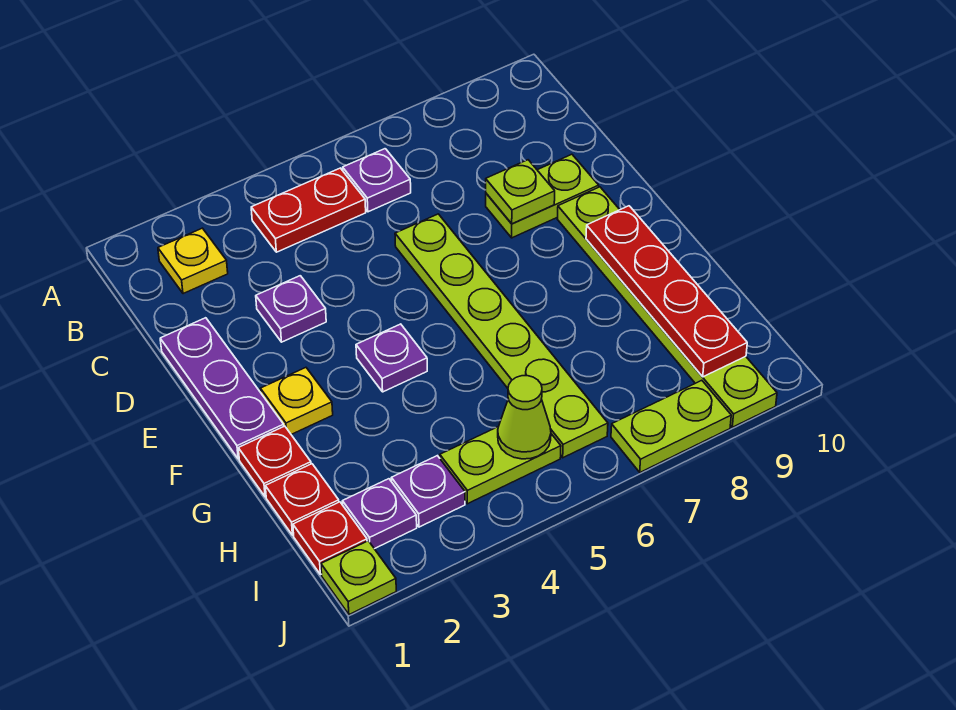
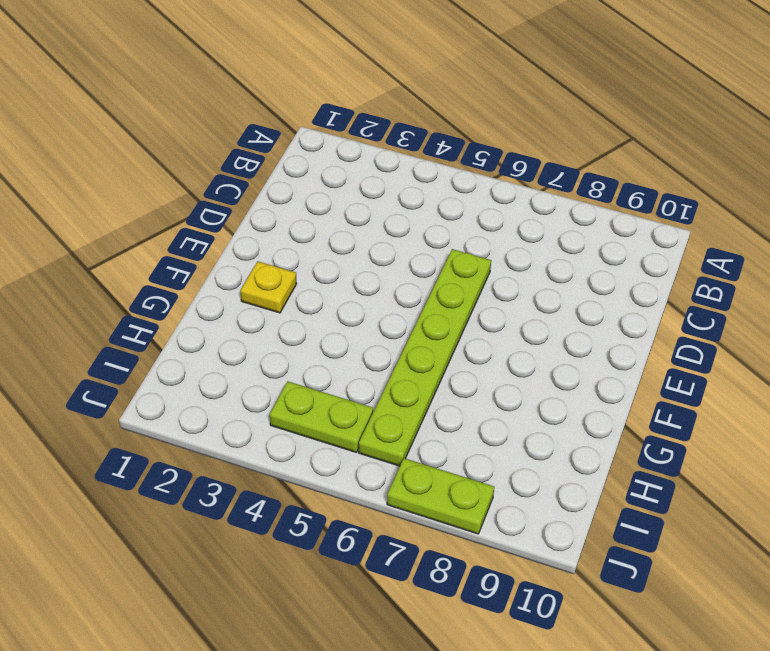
none -> yellow plate B2 level 1
none -> red plate B4:B5 level 1
none -> purple plate B6 level 1

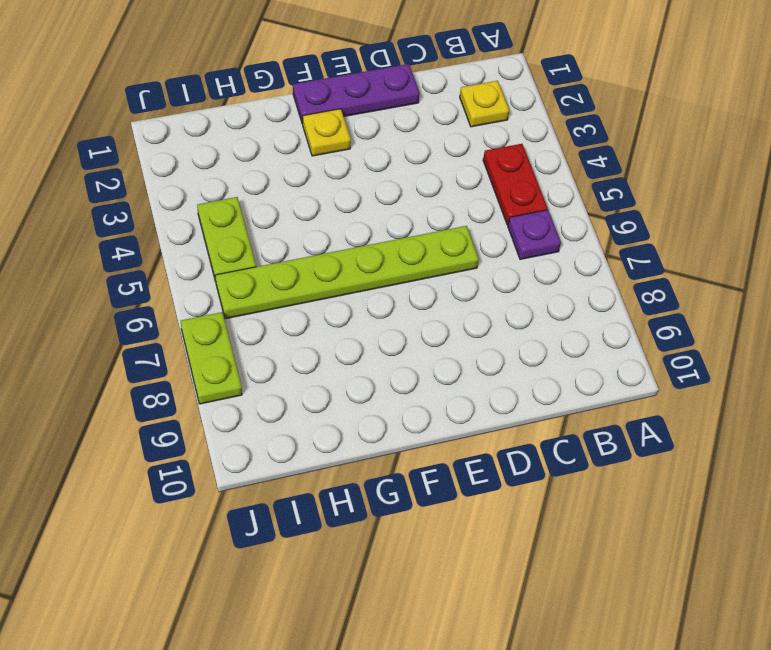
none -> purple plate D3 level 1
none -> lime plate D8:D9 level 1
none -> lime plate E9:J9 level 1

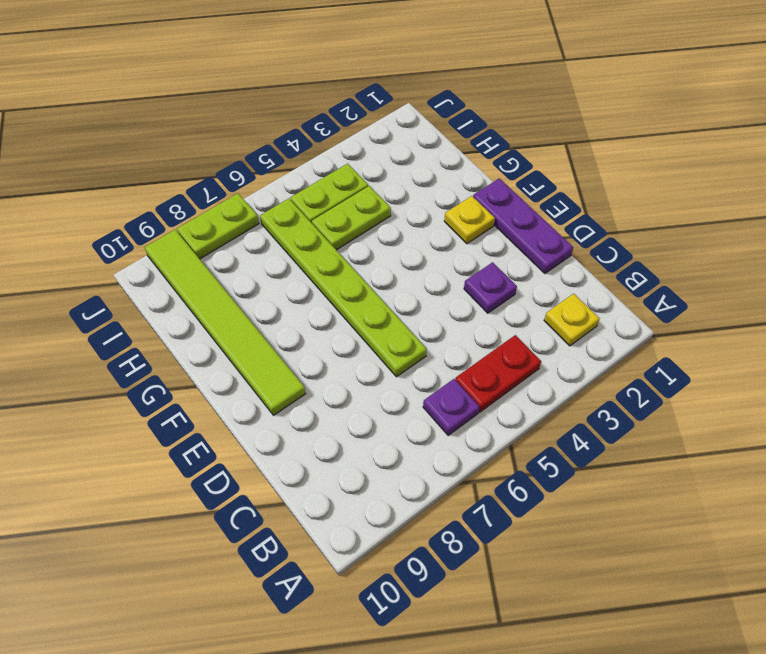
lime tile E9:J9 level 1 -> lime plate E9:J9 level 1
lime plate H4:H5 level 1 -> lime plate D8:D9 level 1
none -> purple plate F4 level 1
none -> red plate G1 level 1
none -> red plate H1 level 1

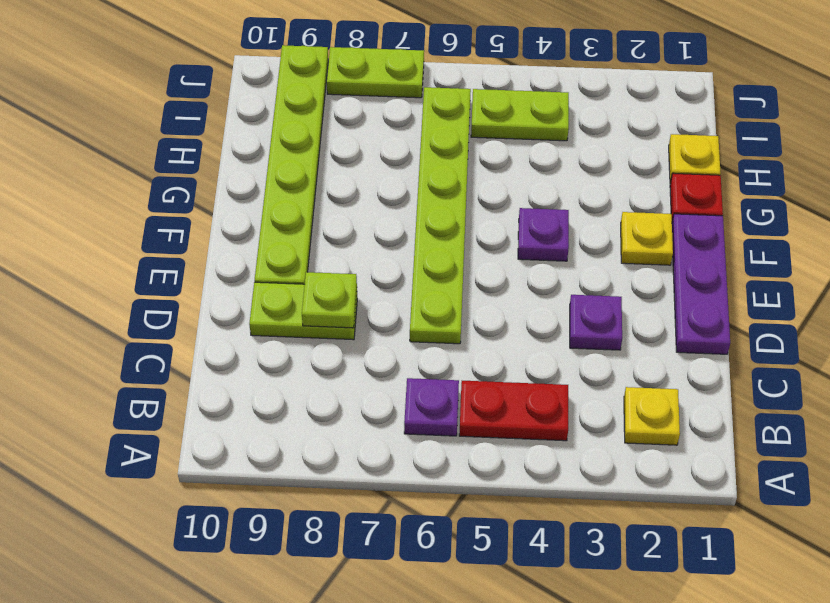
yellow plate H1 level 1 -> red plate H1 level 1
none -> red plate I1 level 1
none -> purple plate I2 level 1
none -> purple plate I3 level 1

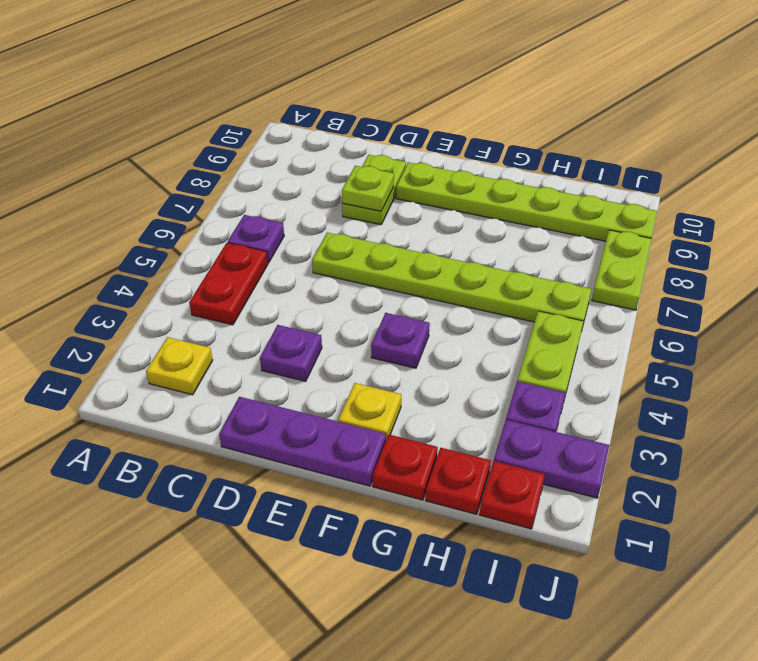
purple plate I2:J2 level 1 -> purple plate I2 level 1
none -> lime plate J1 level 1
none -> red plate F9:I9 level 2
none -> lime cone I5 level 2

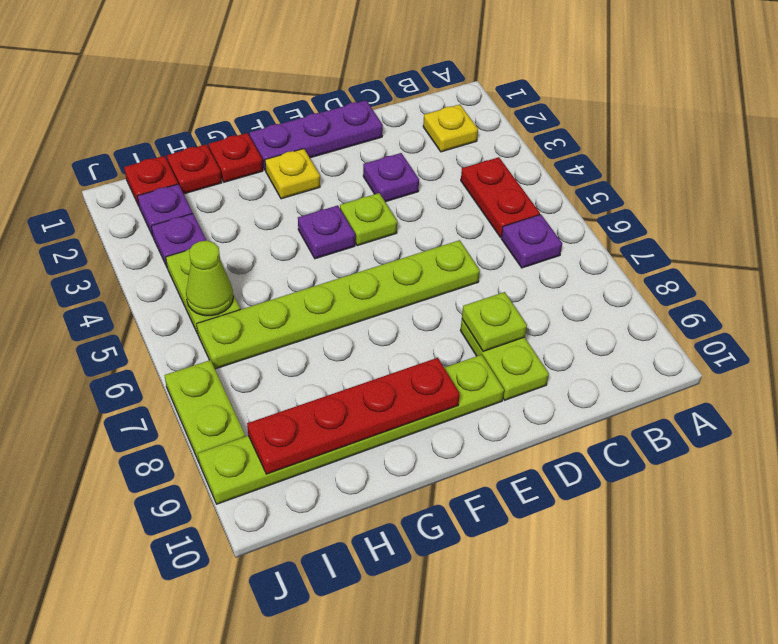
lime plate E4 level 1 -> lime plate J1 level 1

